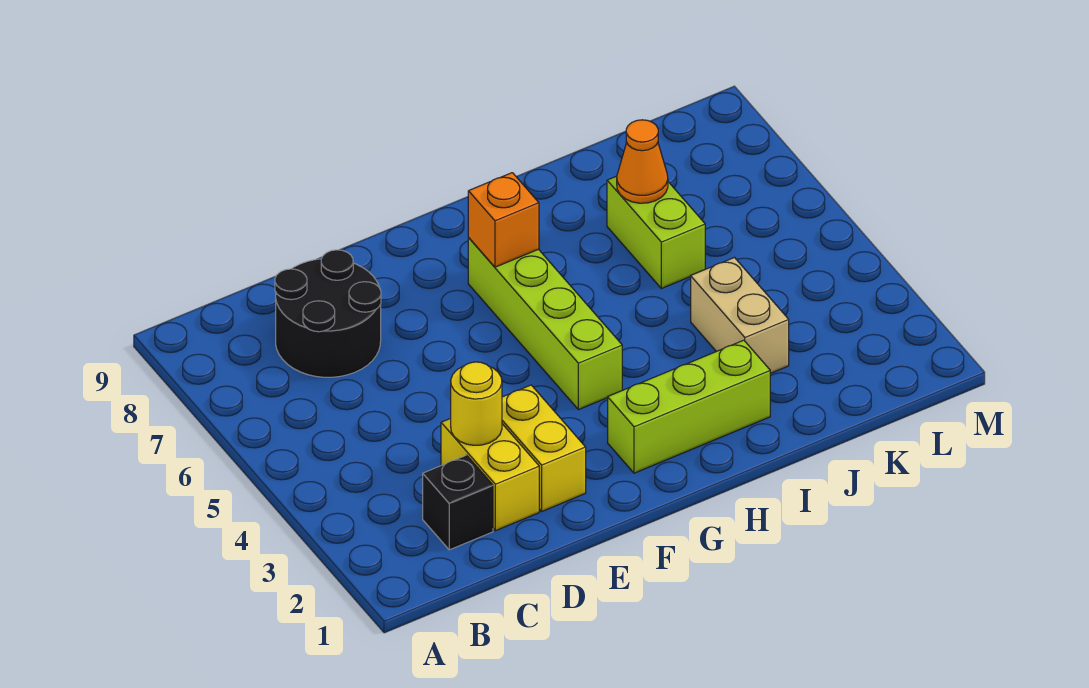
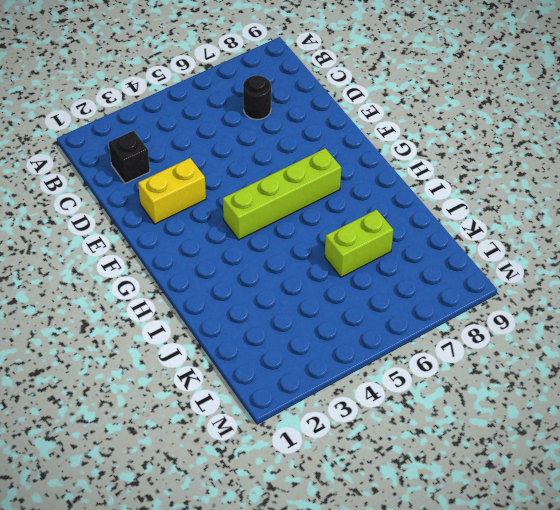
black round brick C7 level 1 -> black round brick C7:D8 level 1
none -> yellow brick D2:D3 level 1
none -> lime brick G2:I2 level 1

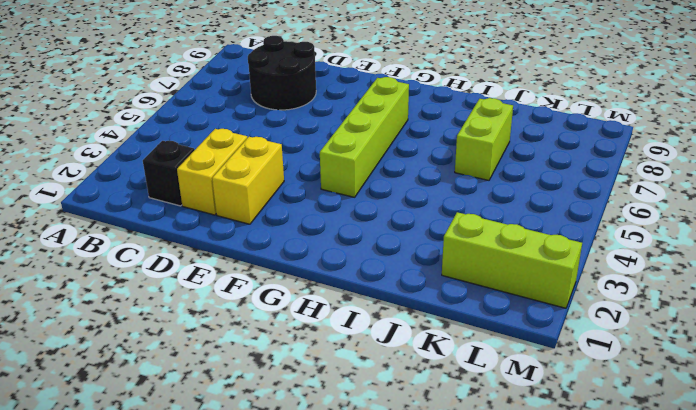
lime brick K2:M2 level 1 -> lime brick G2:I2 level 1
none -> tan brick J3:J4 level 1
none -> yellow round brick D3 level 2

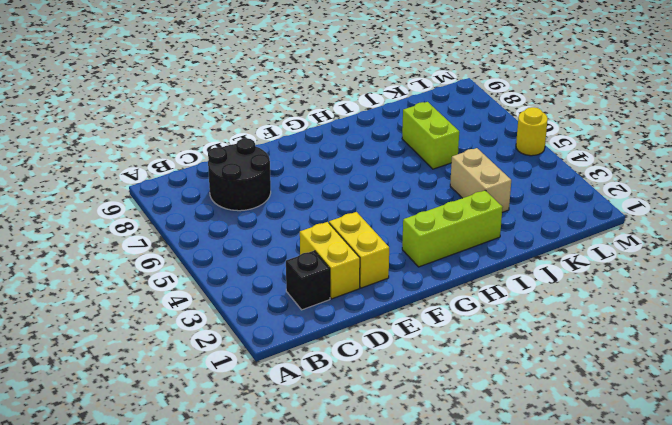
yellow round brick M5 level 1 -> yellow round brick D3 level 2
none -> lime brick G4:G7 level 1
none -> orange brick G7 level 2

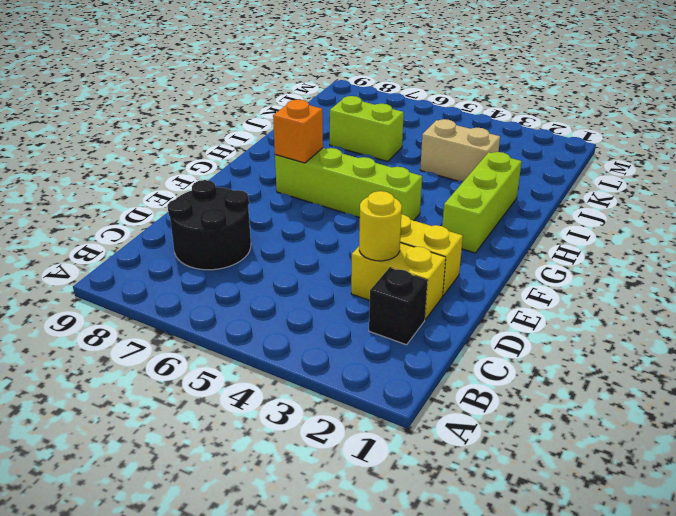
none -> orange cone J7 level 2

